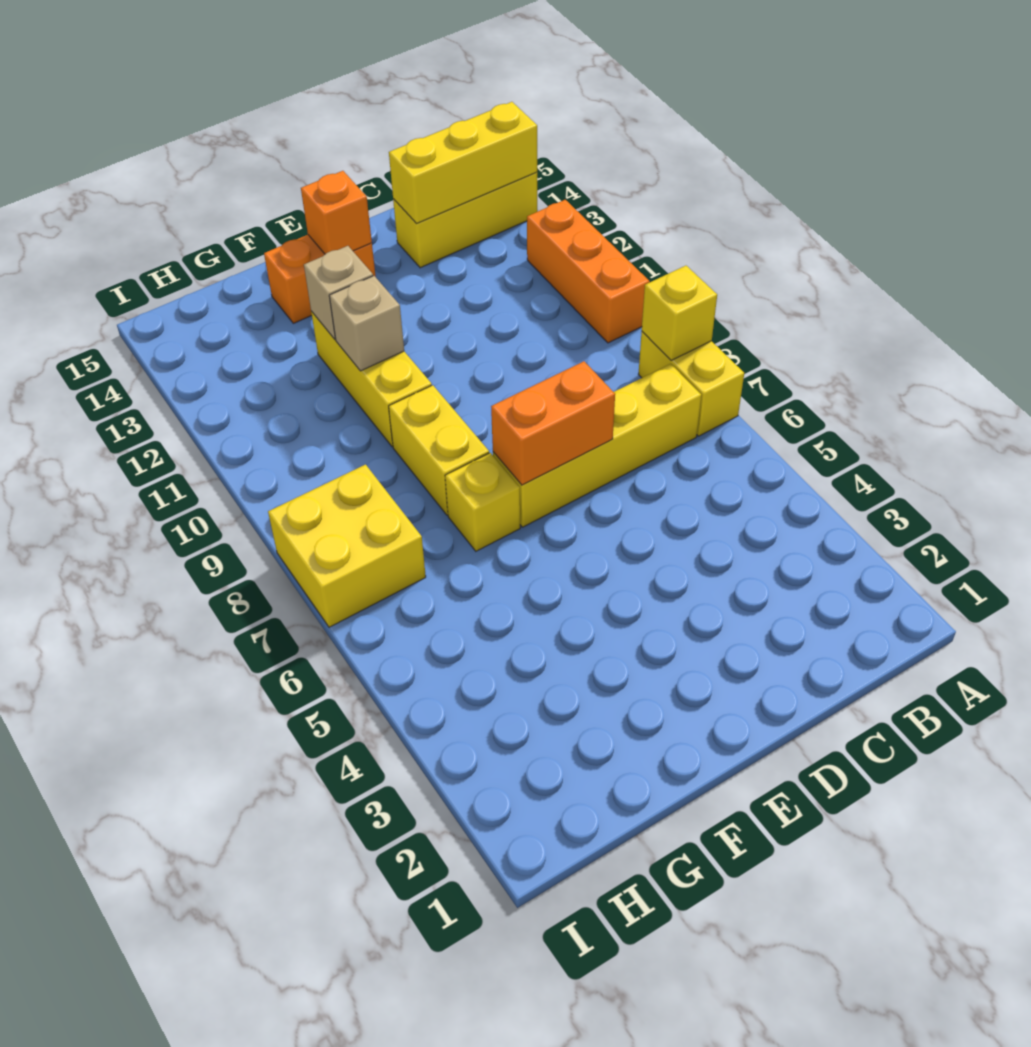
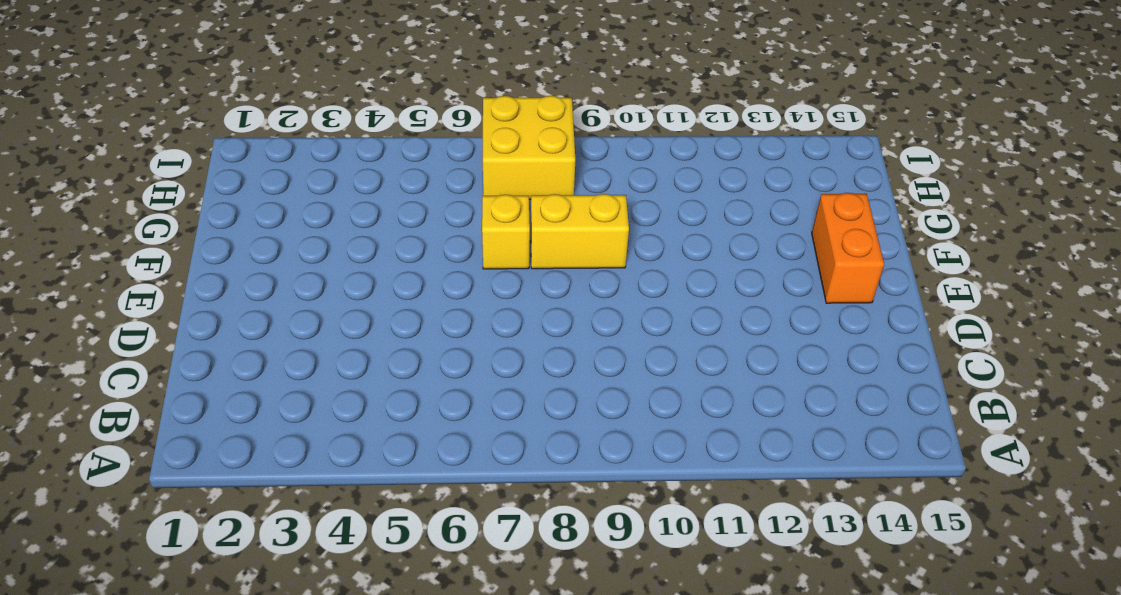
none -> yellow brick A7:A8 level 1
none -> orange brick A10:A12 level 1
none -> yellow brick A14:C14 level 1

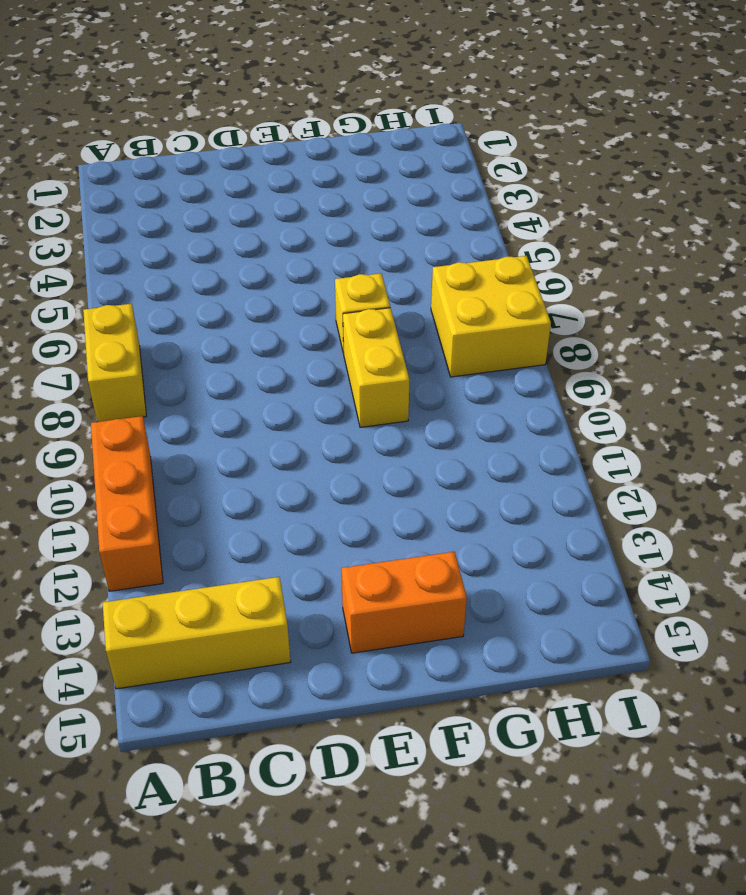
none -> yellow brick B7:E7 level 1
none -> yellow brick F10:F12 level 1
none -> yellow brick A8 level 2

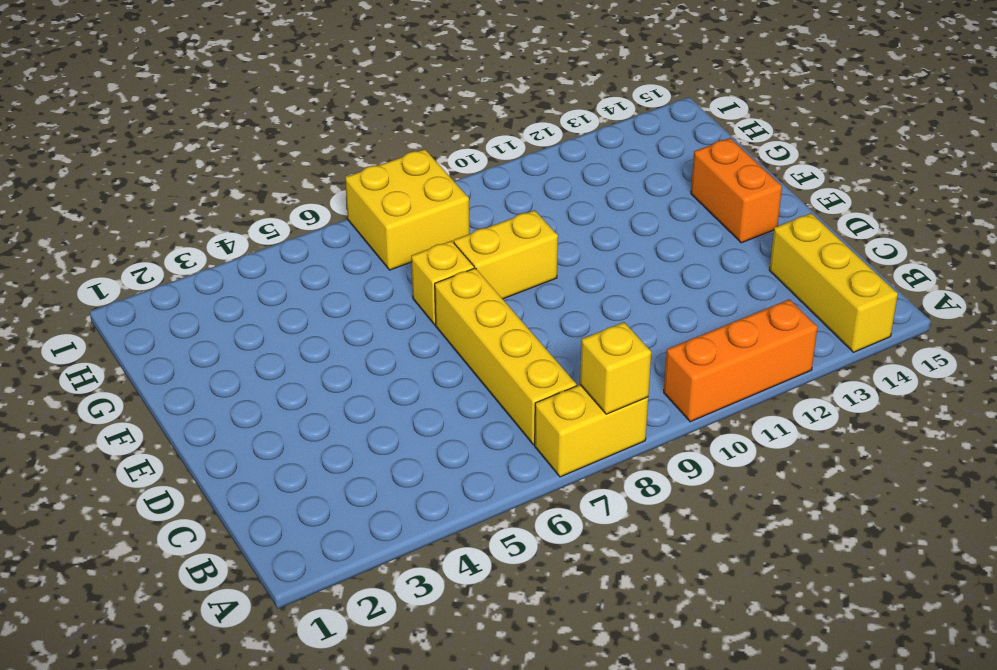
none -> yellow brick F10:F12 level 1
none -> yellow brick A14:C14 level 2
none -> orange brick D7:E7 level 2

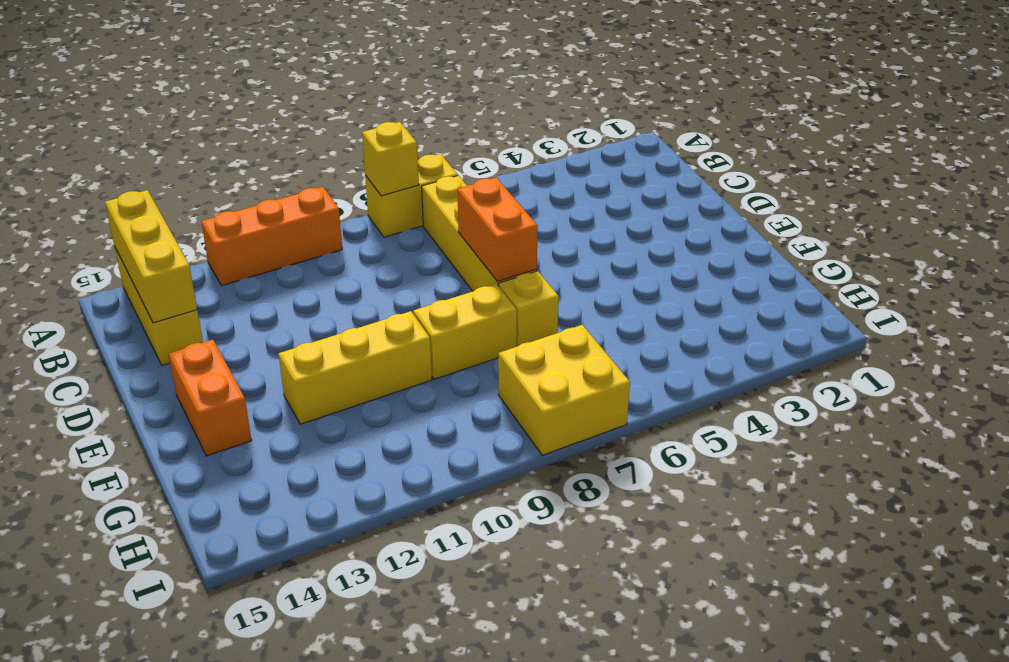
none -> orange brick E14 level 2
none -> tan brick F11 level 2
none -> tan brick F12 level 2

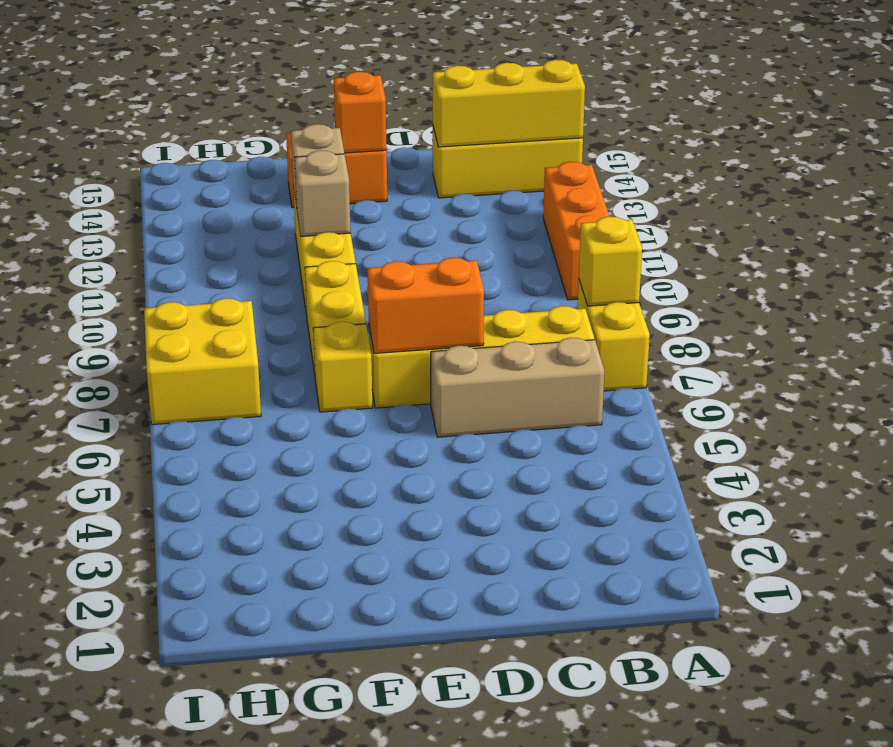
tan brick B6:D6 level 1 -> none

